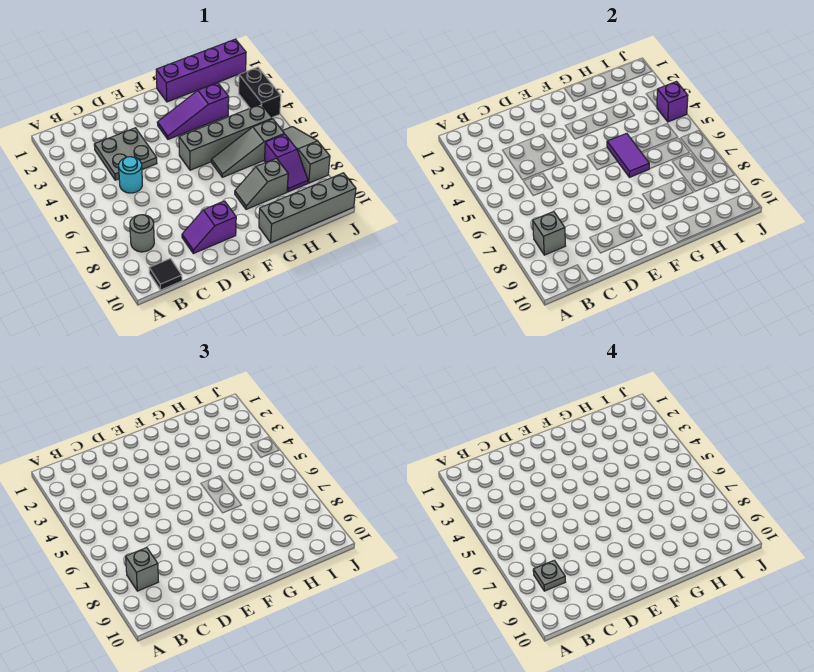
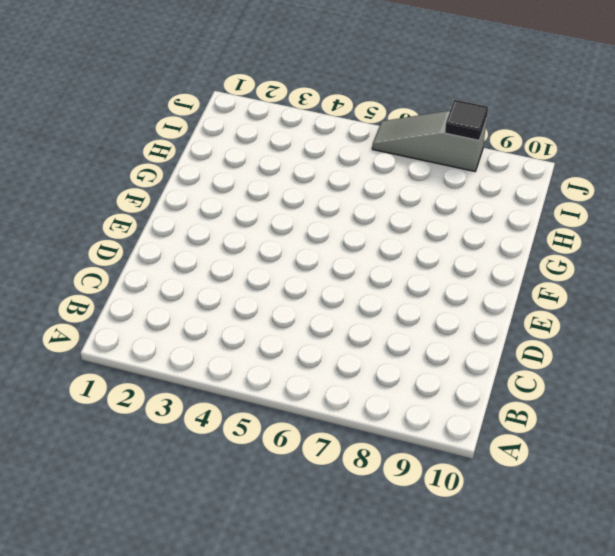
black tile J8 level 2 -> black tile B10 level 1
none -> grey round brick B8 level 1
none -> grey plate C3:D4 level 1
none -> cyan round brick C5 level 1

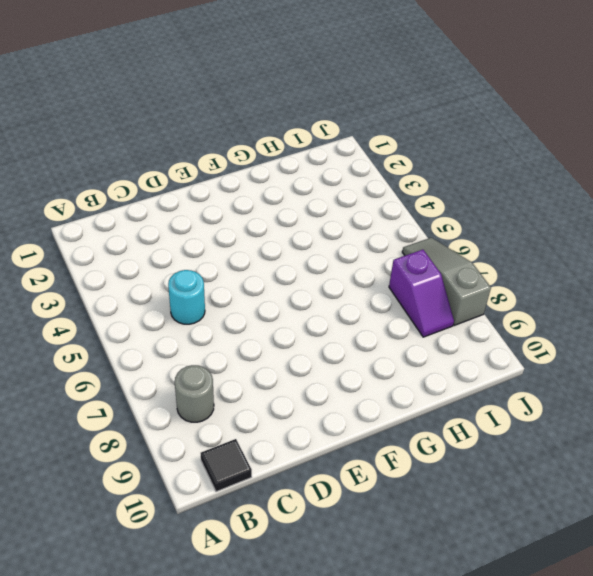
none -> grey plate C3:D4 level 1
none -> purple slope D9:E9 level 1 top E
none -> purple slope F3:H3 level 1 top H

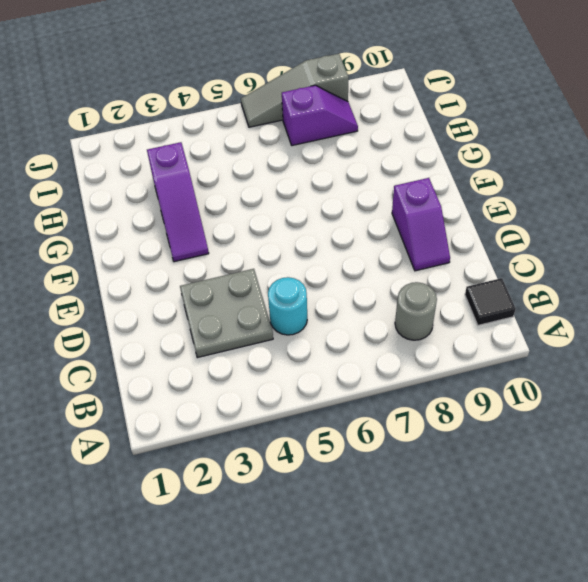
none -> grey brick F5:I5 level 1
none -> purple brick G1:J1 level 1
none -> grey slope G6:I6 level 1 top I

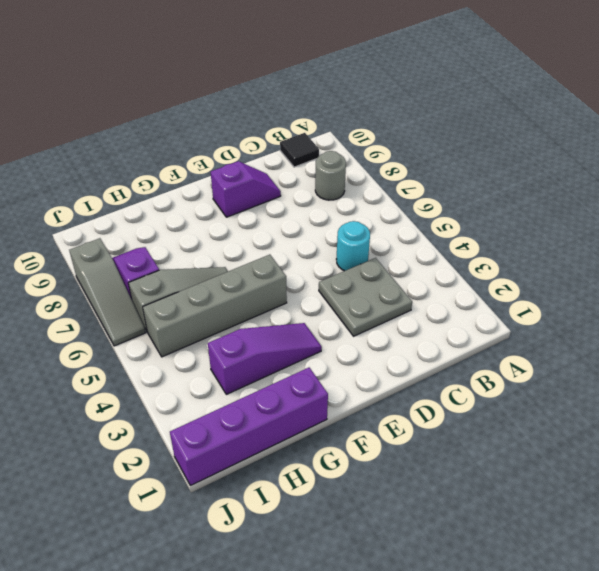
none -> grey slope G8:H8 level 1 top H
none -> grey brick G10:J10 level 1
none -> black brick J3:J4 level 1

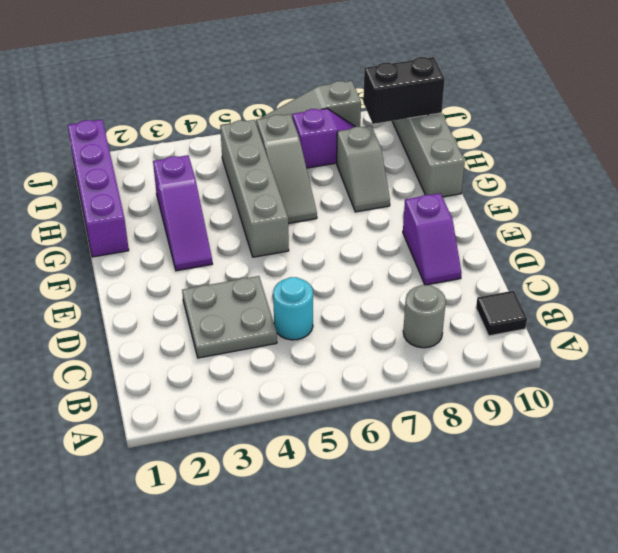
black brick I9:I10 level 2 -> black brick J3:J4 level 1
none -> grey brick B8 level 2
none -> purple tile G5:G6 level 2
none -> purple brick J4 level 2

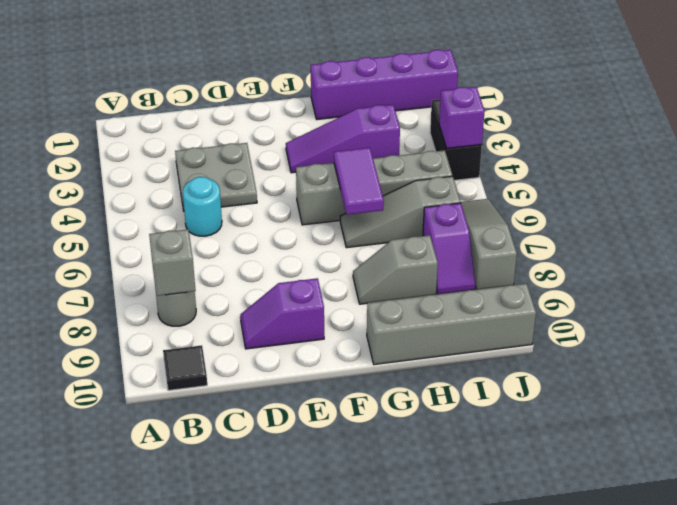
none -> grey brick B8 level 3
none -> grey plate B8 level 4

